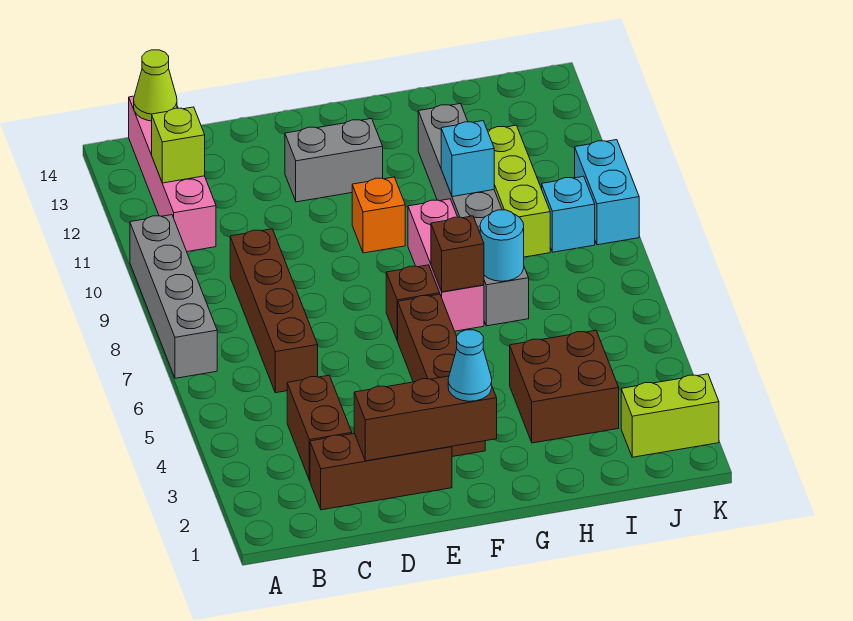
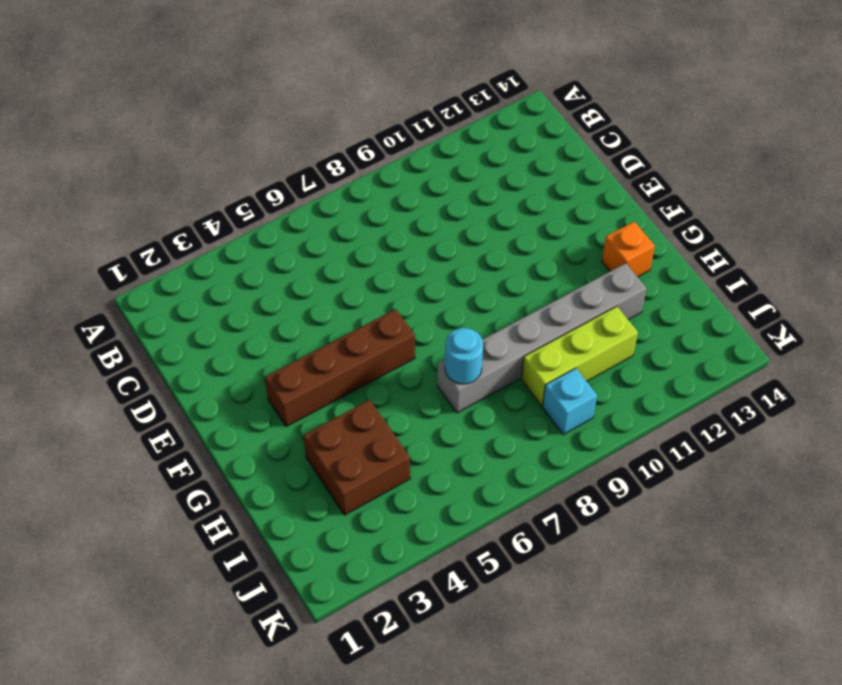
orange brick G13 level 1 -> orange brick F10 level 1
none -> grey brick A7:A10 level 1
none -> pink brick B11:B14 level 1
none -> brown brick C2:E2 level 1

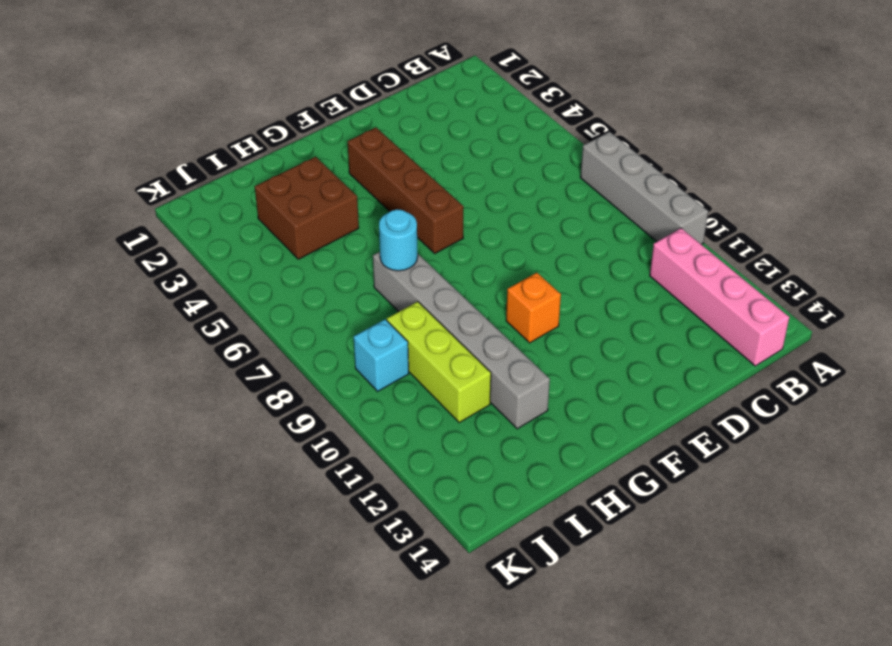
none -> brown brick C2:E2 level 1
none -> brown brick C3:C4 level 1
none -> brown brick C6:C9 level 1

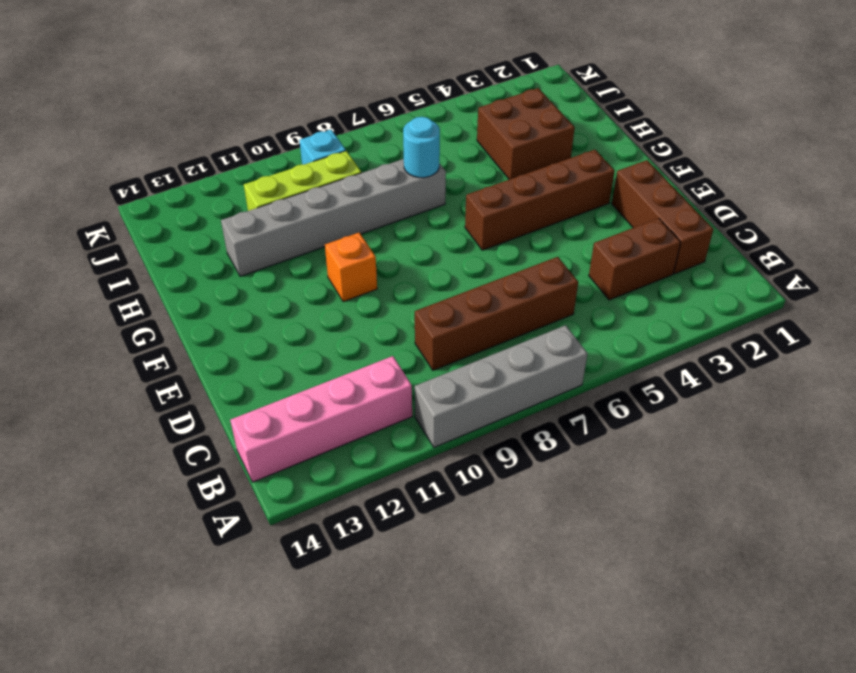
none -> grey brick E12:F12 level 1
none -> brown brick F7 level 1
none -> pink brick G7:G9 level 1

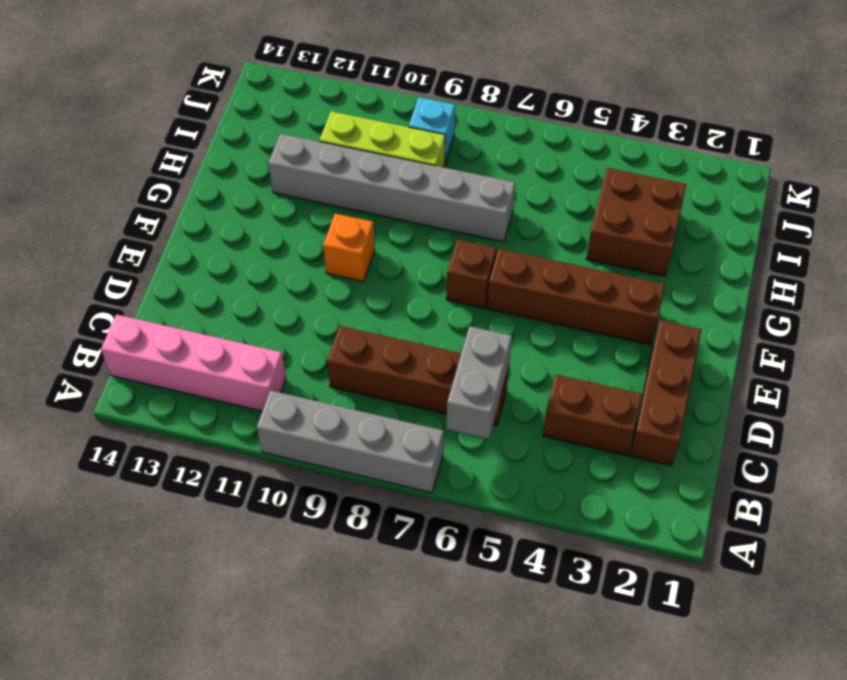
grey brick B6:C6 level 2 -> grey brick E12:F12 level 1
none -> pink brick G7:G9 level 1
none -> lime brick J2:K2 level 1
none -> cyan brick K9:K10 level 1

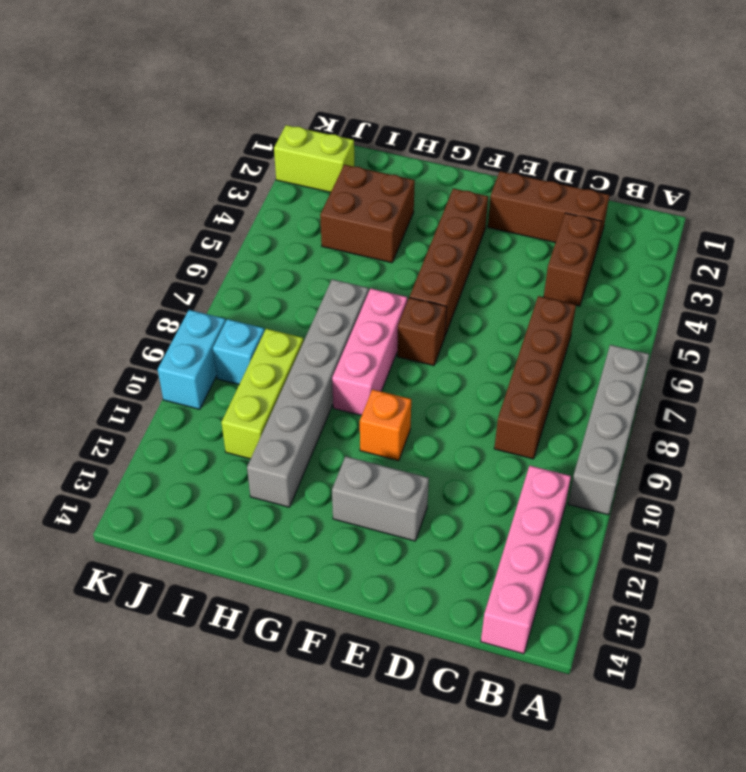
none -> lime brick B12 level 2
none -> lime cone B14 level 2
none -> brown brick D2:F2 level 2

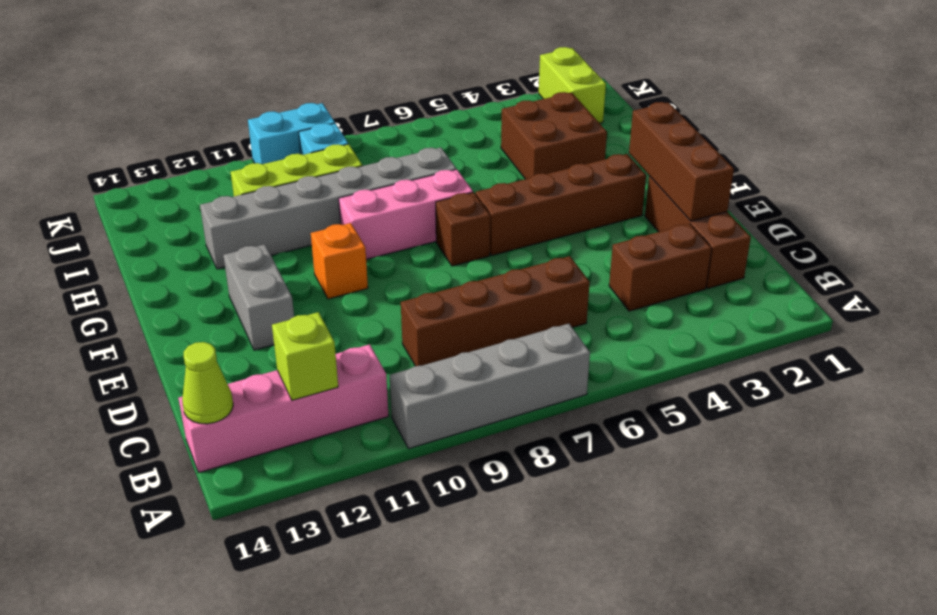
none -> brown brick G7 level 2
none -> cyan round brick H7 level 2
none -> cyan brick H10 level 2

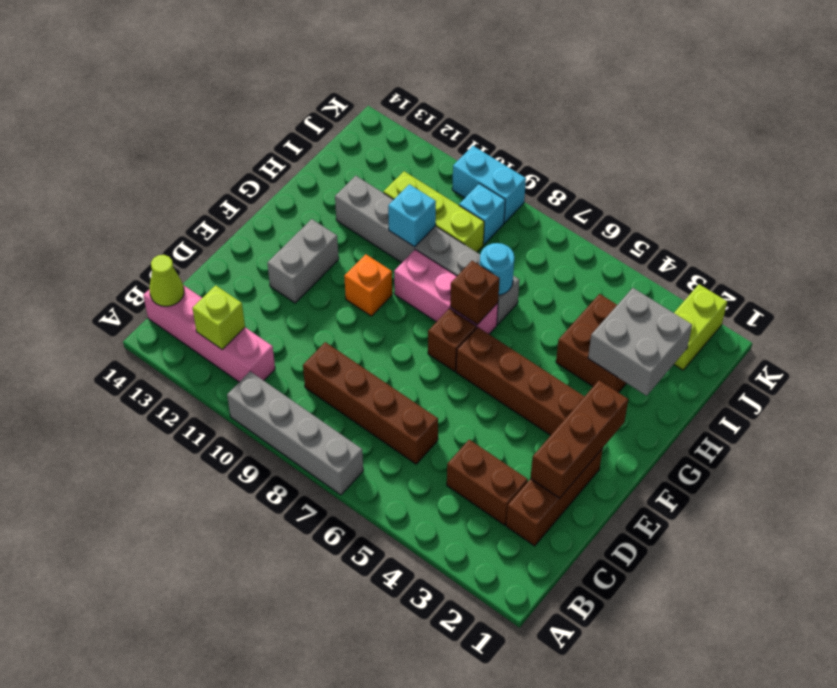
grey brick H2:I3 level 2 -> none
none -> cyan cone F2 level 3

